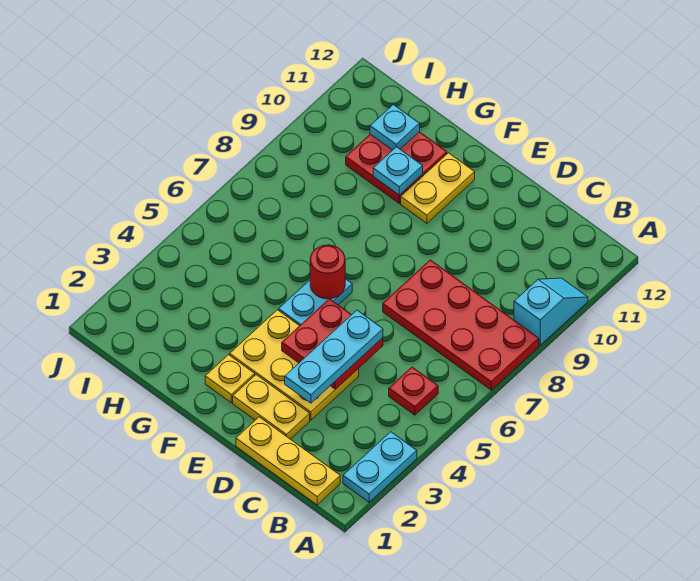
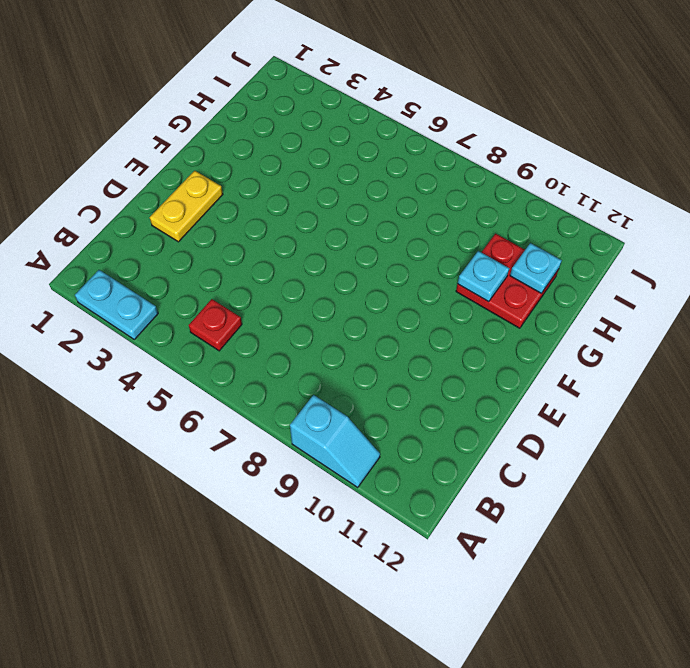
none -> red plate A7:D8 level 1
none -> yellow plate B1:D1 level 1
none -> yellow plate D3:F4 level 1

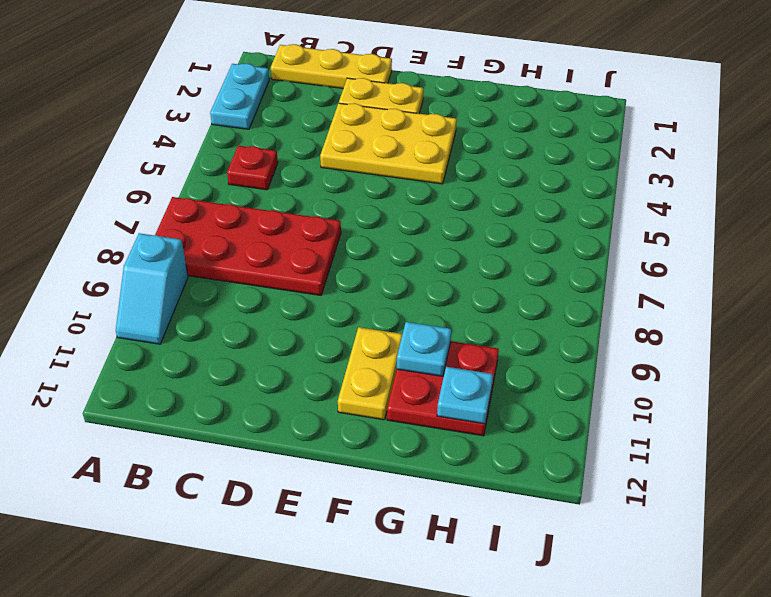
none -> yellow plate F2 level 1
none -> cyan plate F5:F6 level 1
none -> red plate D4:E5 level 2

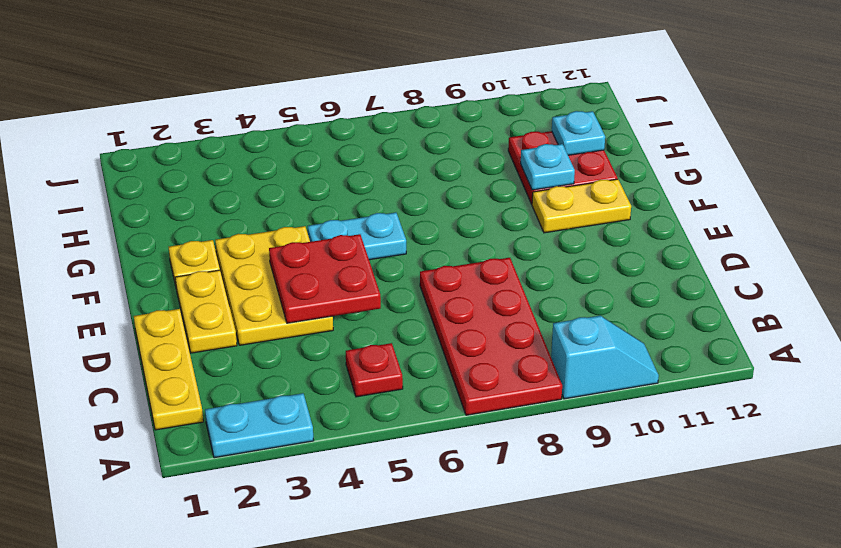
none -> red round brick F6 level 2
none -> cyan plate D3:D5 level 3

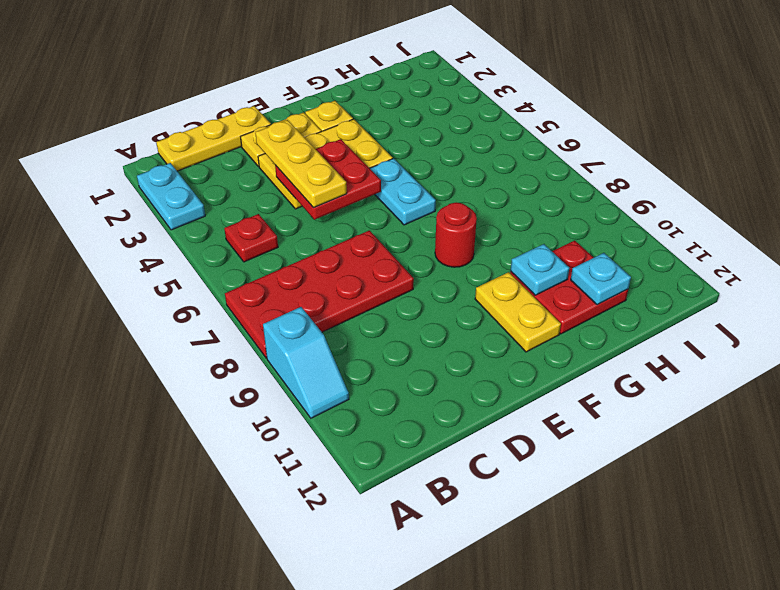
yellow plate D3:D5 level 3 -> cyan plate D3:D5 level 3
red round brick F8 level 1 -> red round brick F6 level 2

